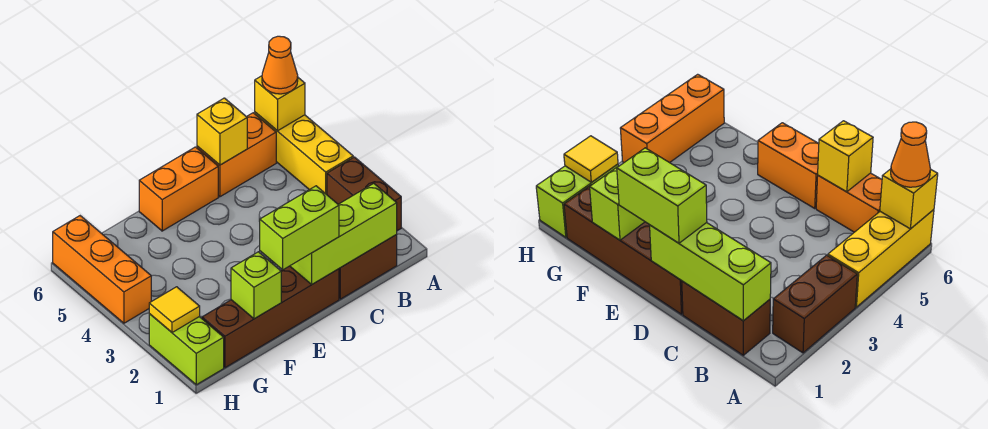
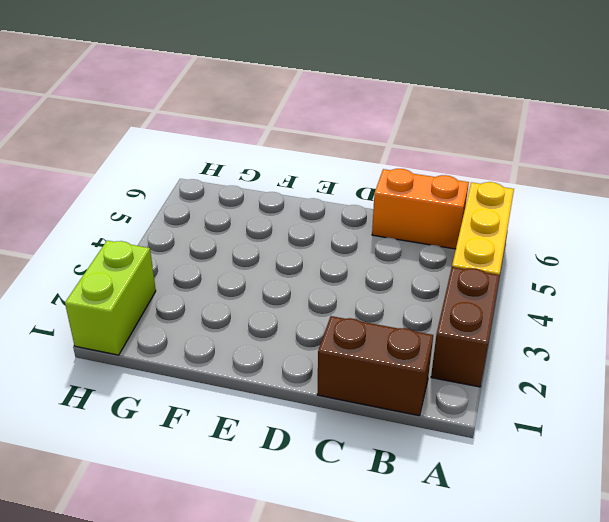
none -> brown brick D1:G1 level 1
none -> orange brick D6:E6 level 1
none -> orange brick H4:H6 level 1

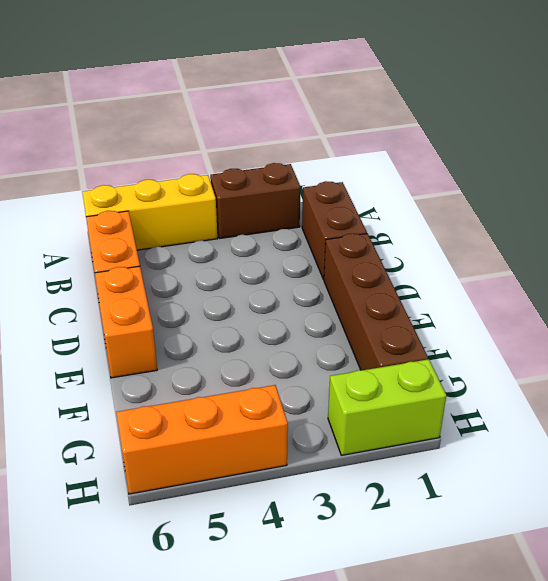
none -> yellow brick A6 level 2
none -> lime brick B1:D1 level 2
none -> yellow brick C6 level 2

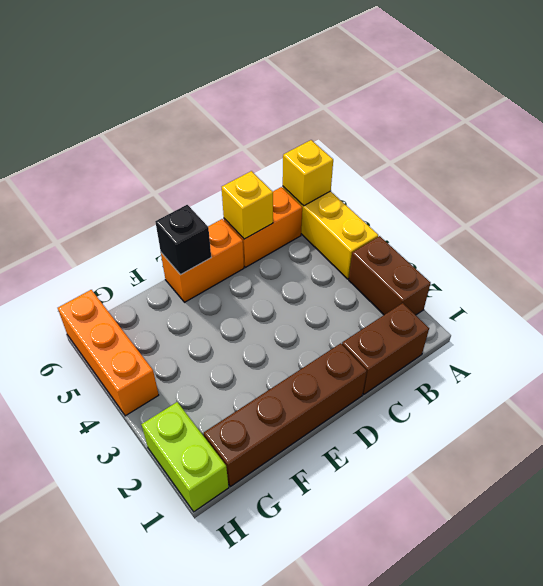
black brick E6 level 2 -> none
none -> lime brick B1:D1 level 2
none -> lime brick F1 level 2
none -> yellow tile H2 level 2

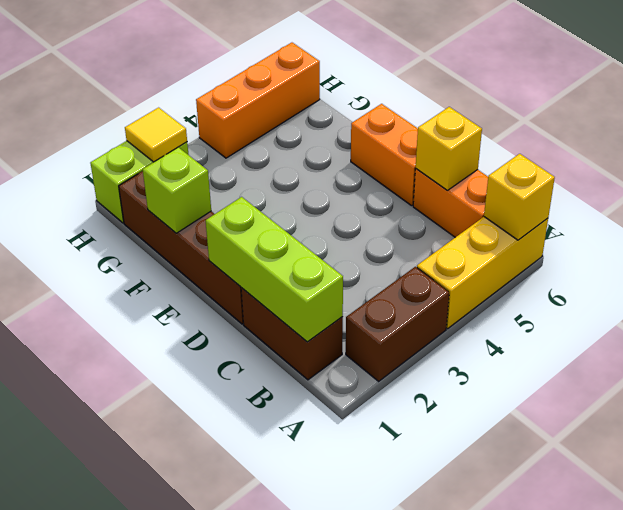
none -> orange cone A6 level 3
none -> lime brick D1:E1 level 3

